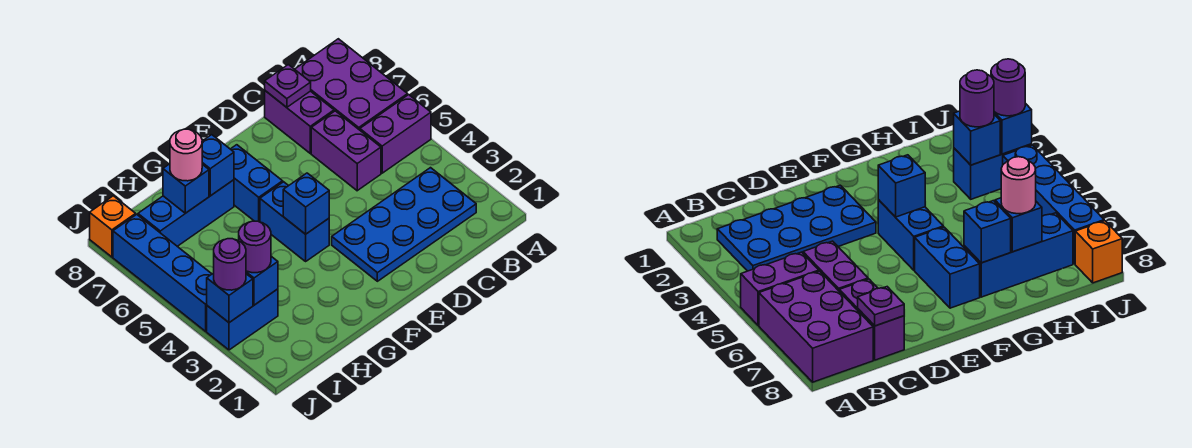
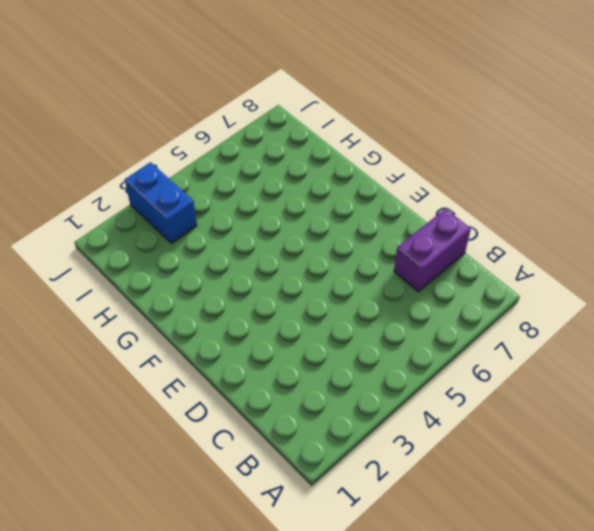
none -> purple brick A5:B5 level 1
none -> purple brick A6:B8 level 1
none -> blue plate B2:E3 level 1

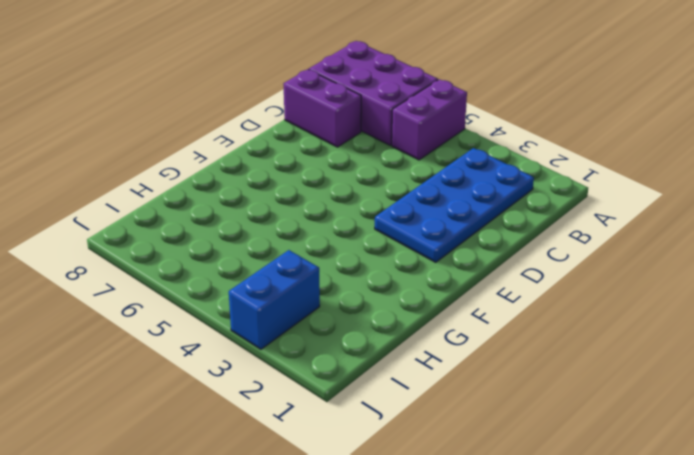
none -> purple brick C5:C6 level 1
none -> blue brick F4:F5 level 1
none -> blue brick F6:F7 level 1

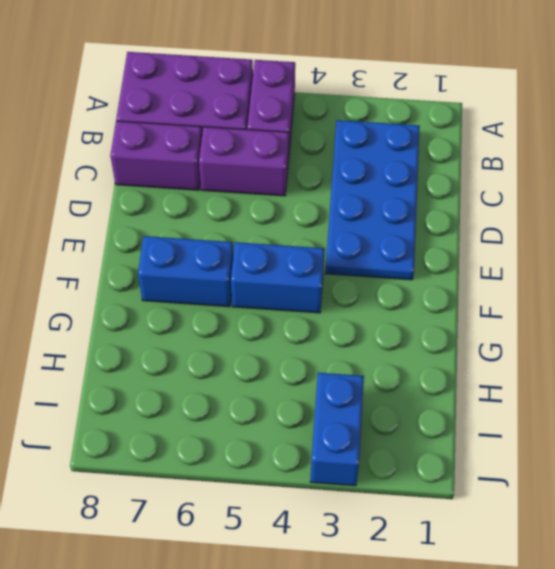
none -> blue brick G7:I7 level 1
none -> blue brick J4:J7 level 1
none -> orange brick J8 level 1

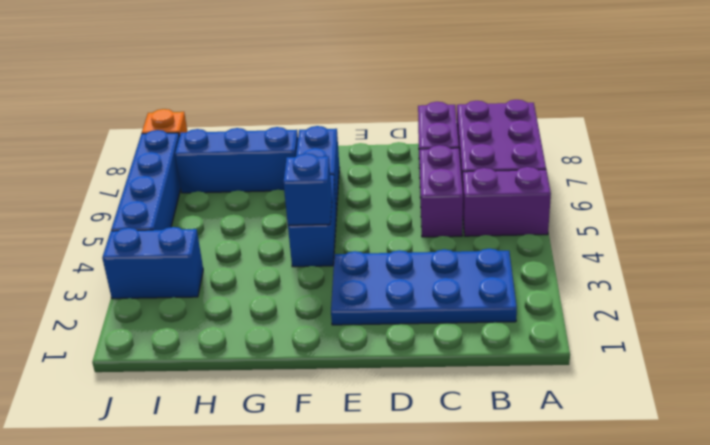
none -> purple plate C8 level 2
none -> blue brick G7 level 2
none -> blue brick H7 level 2

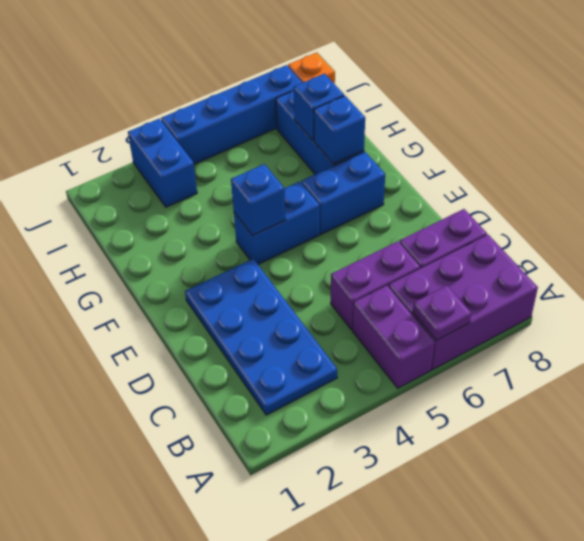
purple plate A6 level 2 -> purple plate C8 level 2
none -> blue brick I3 level 2
none -> blue brick J3 level 2
none -> pink round brick H7 level 3

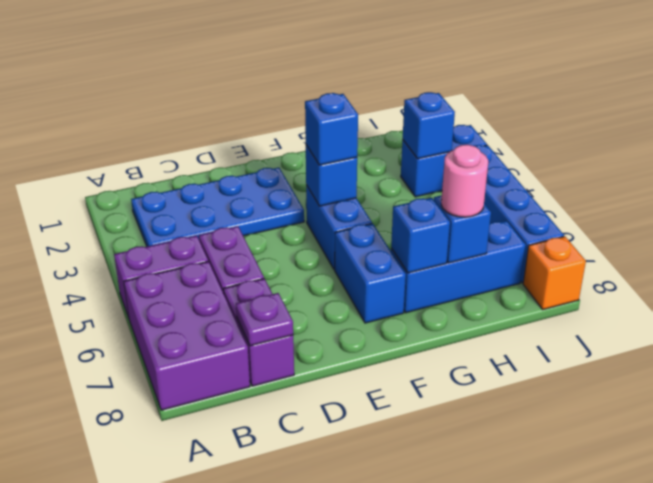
blue brick F4 level 3 -> blue brick J3 level 2
none -> purple round brick I3 level 3
none -> purple round brick J3 level 3

